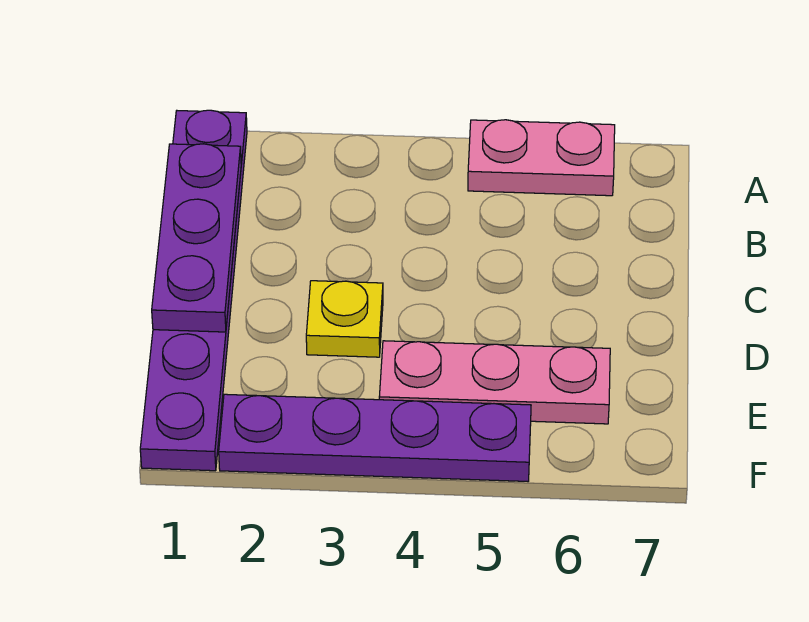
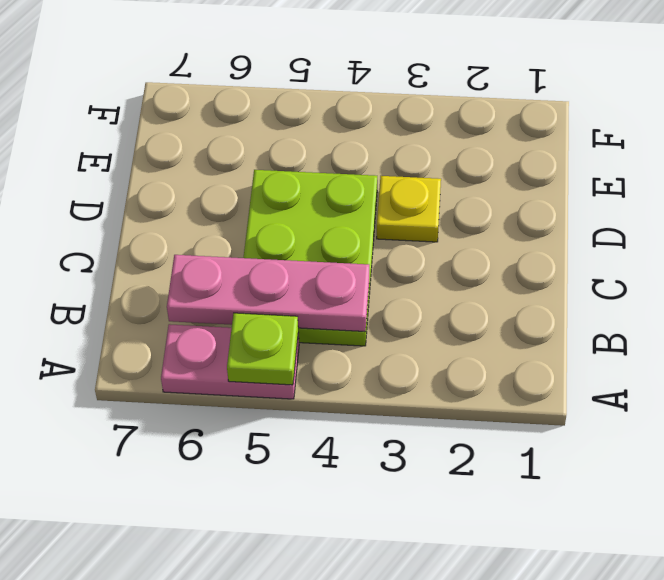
lime plate A5 level 2 -> none
lime plate B4:D5 level 1 -> none
pink plate B4:B6 level 2 -> pink plate E4:E6 level 1
none -> purple plate A1:F1 level 1
none -> purple plate F2:F5 level 1

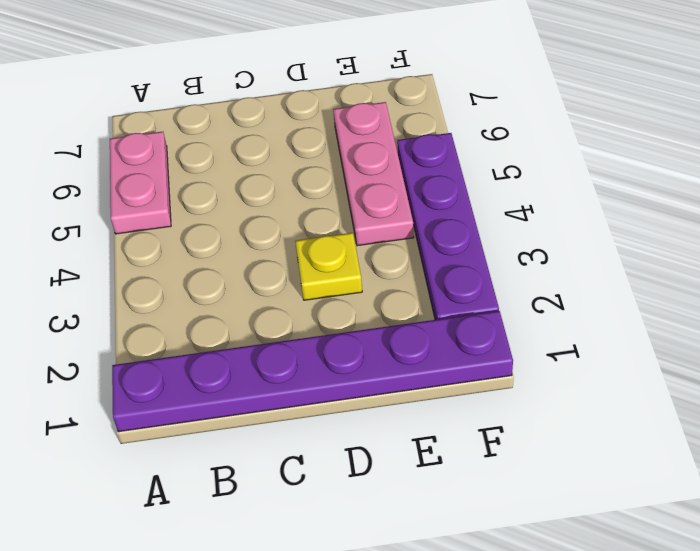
none -> purple plate B1:D1 level 2

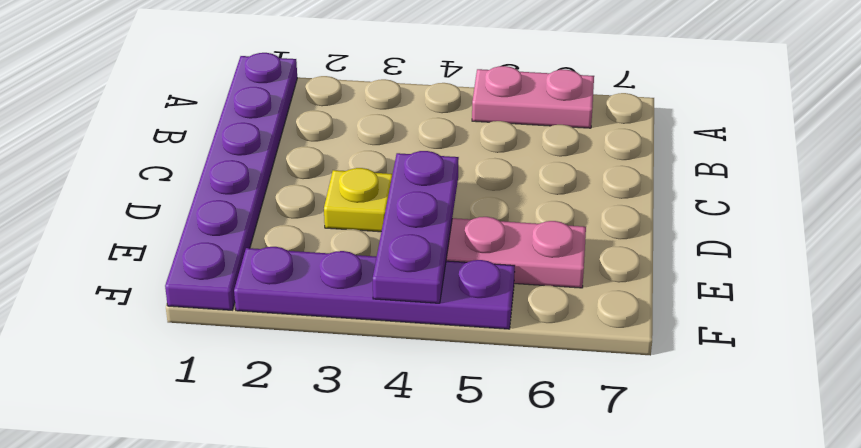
purple plate D4:F4 level 2 -> purple plate B1:D1 level 2

